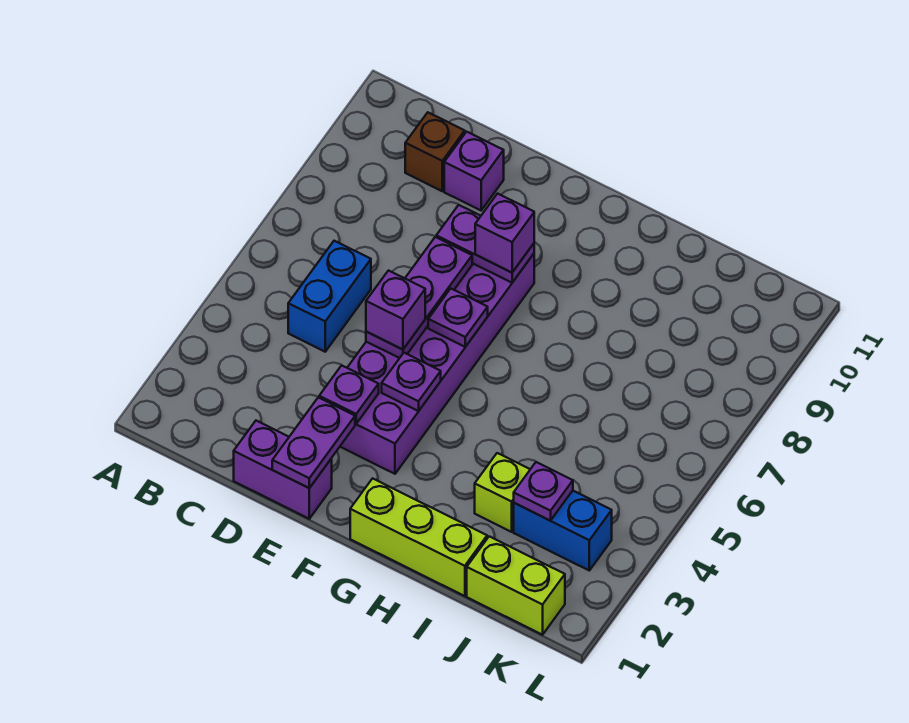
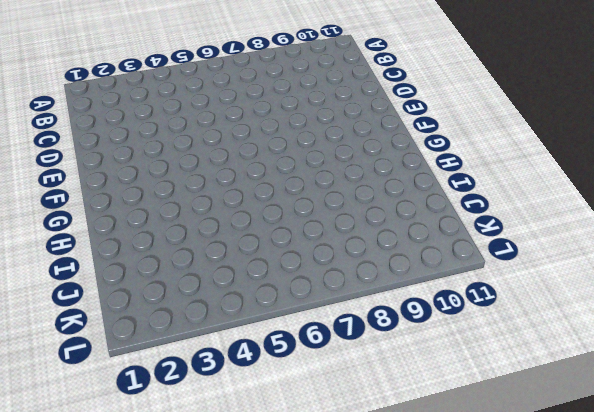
none -> blue brick C5:C6 level 1
none -> brown brick C10 level 1
none -> purple brick D1:E1 level 1

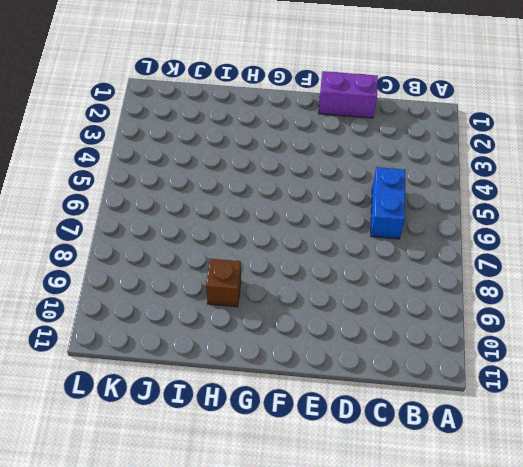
brown brick H9 level 1 -> brown brick C10 level 1
none -> purple brick D10 level 1
none -> purple brick E3:F8 level 1
none -> lime brick G1:I1 level 1

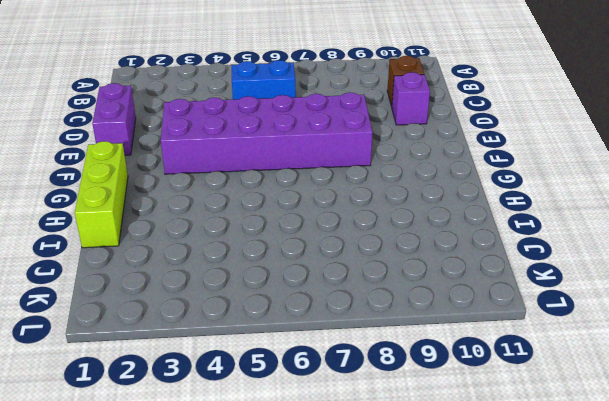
none -> lime brick I3 level 1
none -> lime brick J1:K1 level 1
none -> blue brick J3:K3 level 1

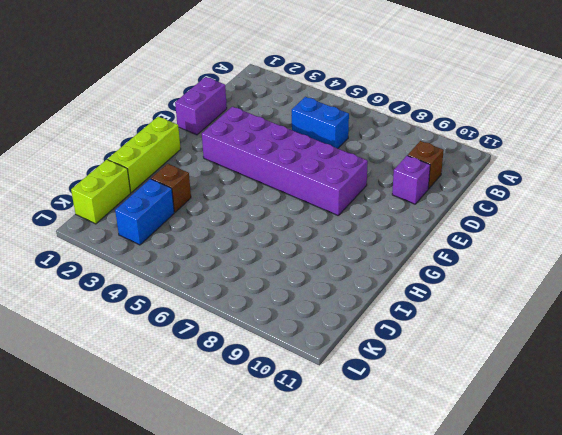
brown brick I3 level 1 -> lime brick I3 level 1
none -> purple plate E1:E2 level 2
none -> purple plate E3 level 2
none -> purple plate E5:E7 level 2

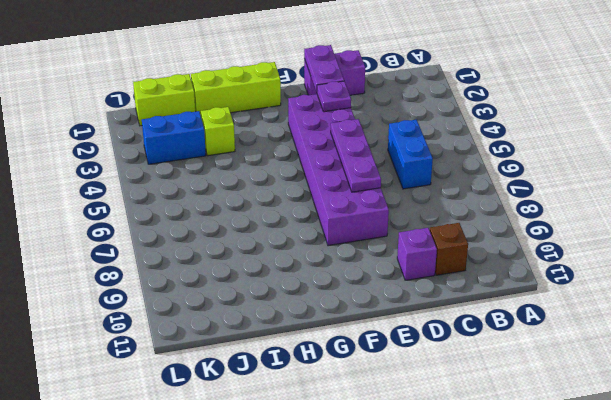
none -> purple plate E8:F8 level 2
none -> purple plate F4 level 2
none -> purple plate F6 level 2

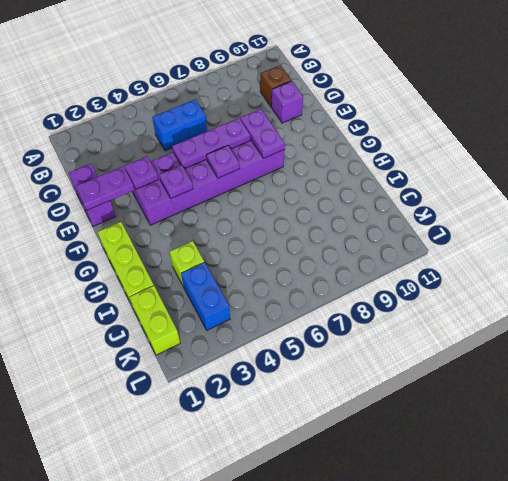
none -> purple plate J3 level 2
none -> purple brick E5 level 3
none -> purple brick F8 level 3

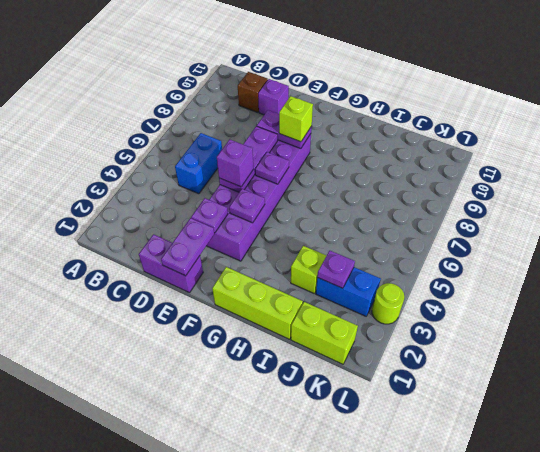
lime brick F8 level 3 -> purple brick F8 level 3
lime round brick L3 level 1 -> none

